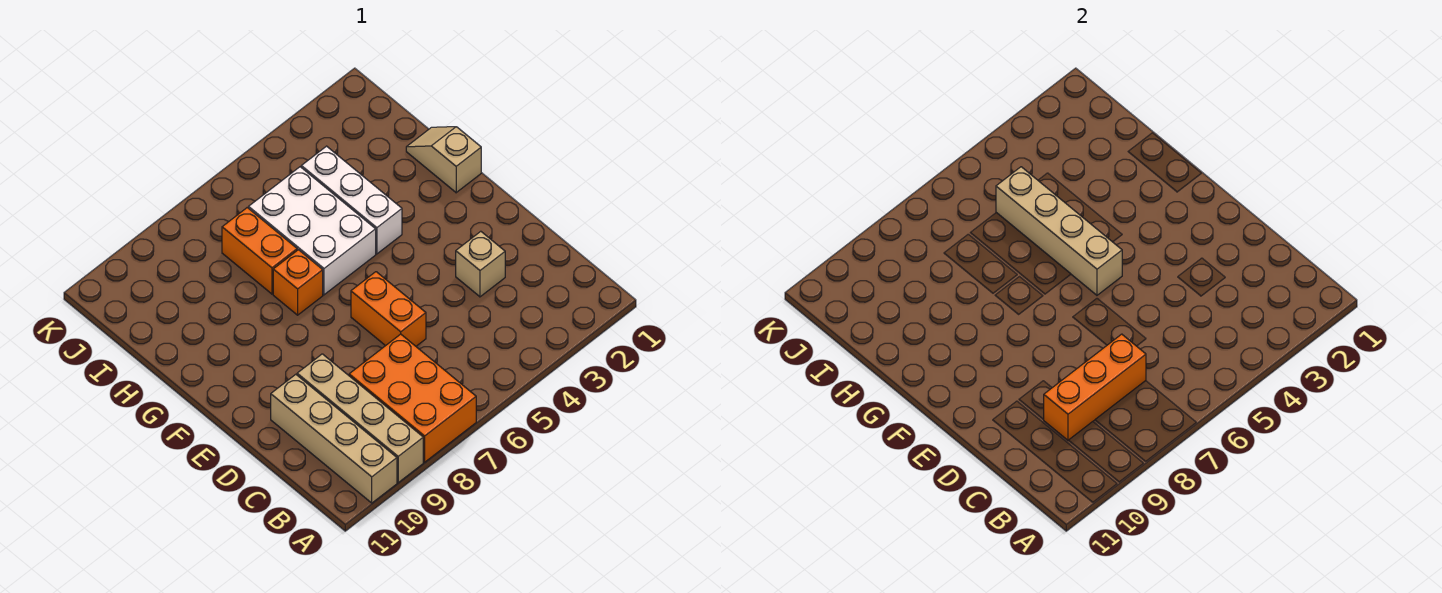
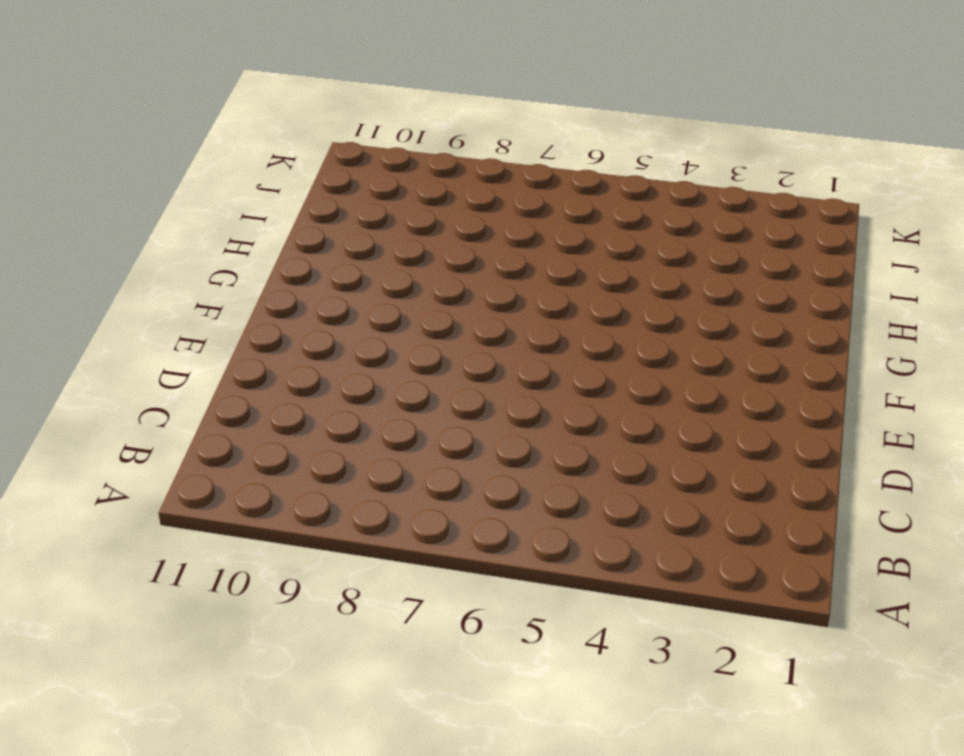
none -> orange brick A7:C8 level 1
none -> tan brick A9:D9 level 1
none -> tan brick A10:D10 level 1

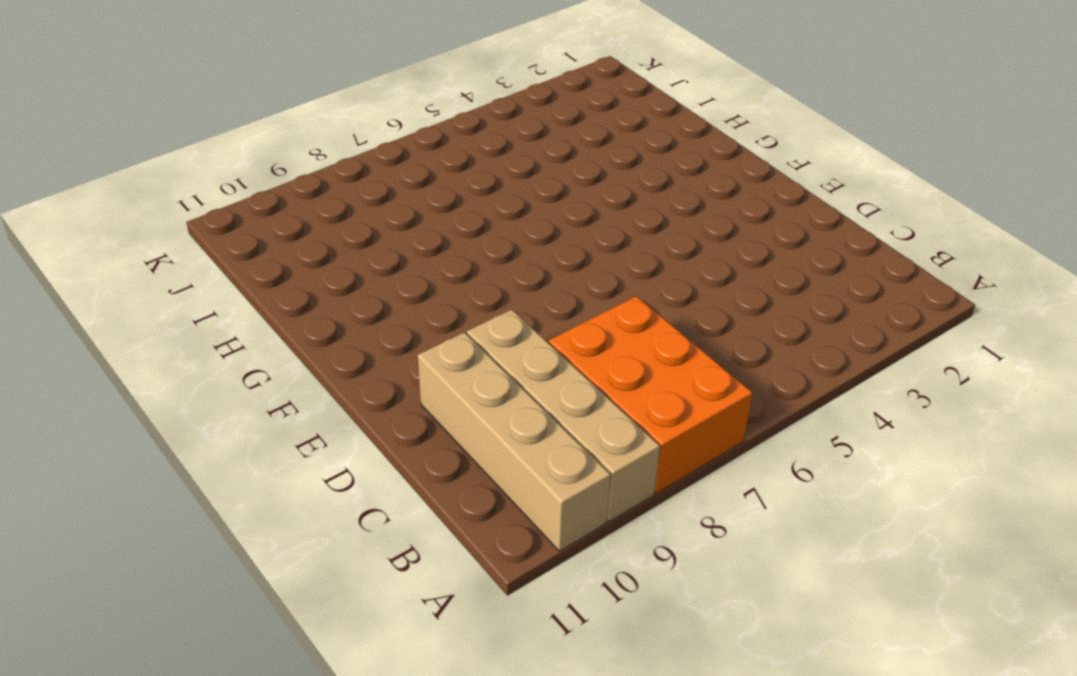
none -> tan brick D3 level 1
none -> orange brick D6:E6 level 1
none -> tan slope G1:H1 level 1 top G

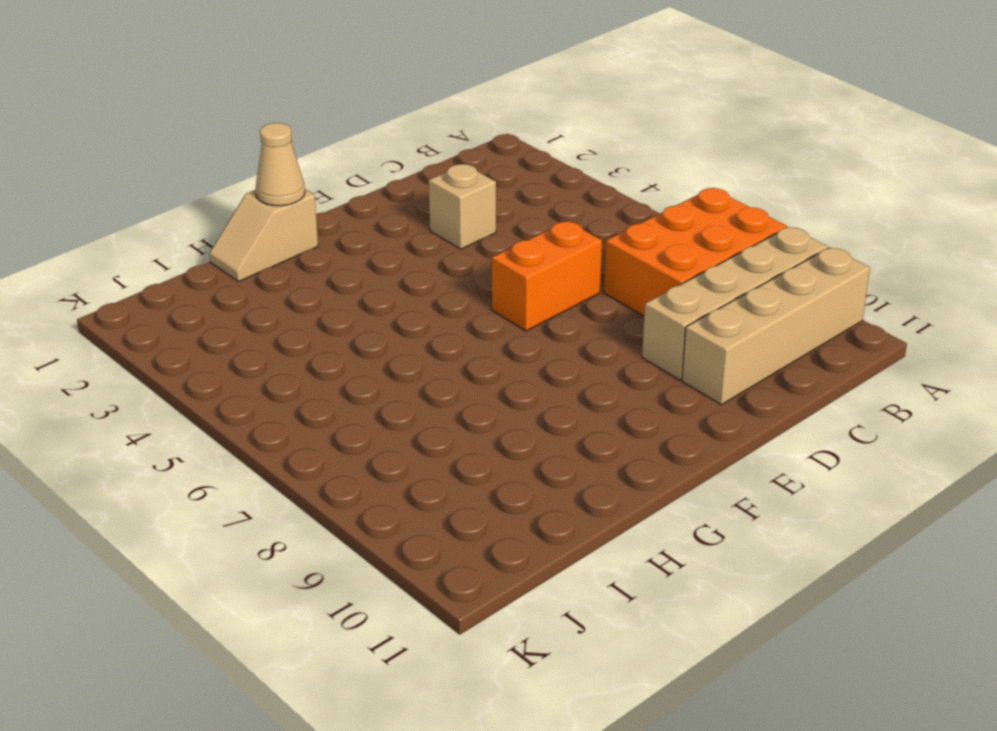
tan cone G1 level 2 -> none
none -> white brick G4:I4 level 1
none -> white brick G5:I6 level 1
none -> orange brick G7 level 1

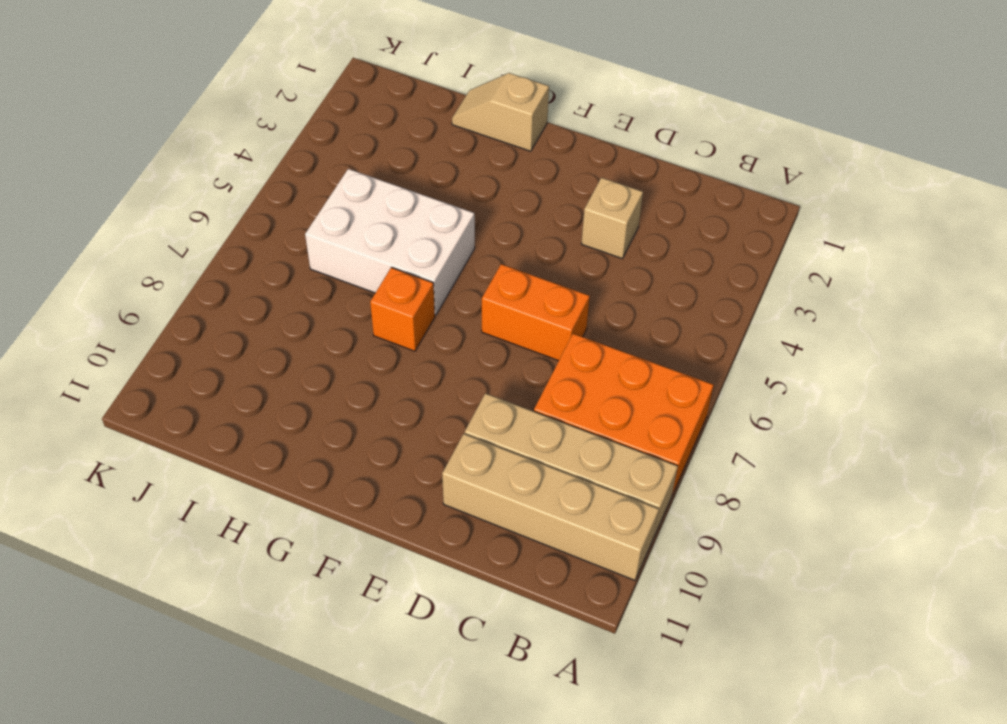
none -> white brick G4:I4 level 1
none -> orange brick H7:I7 level 1
none -> orange brick C7:C9 level 2

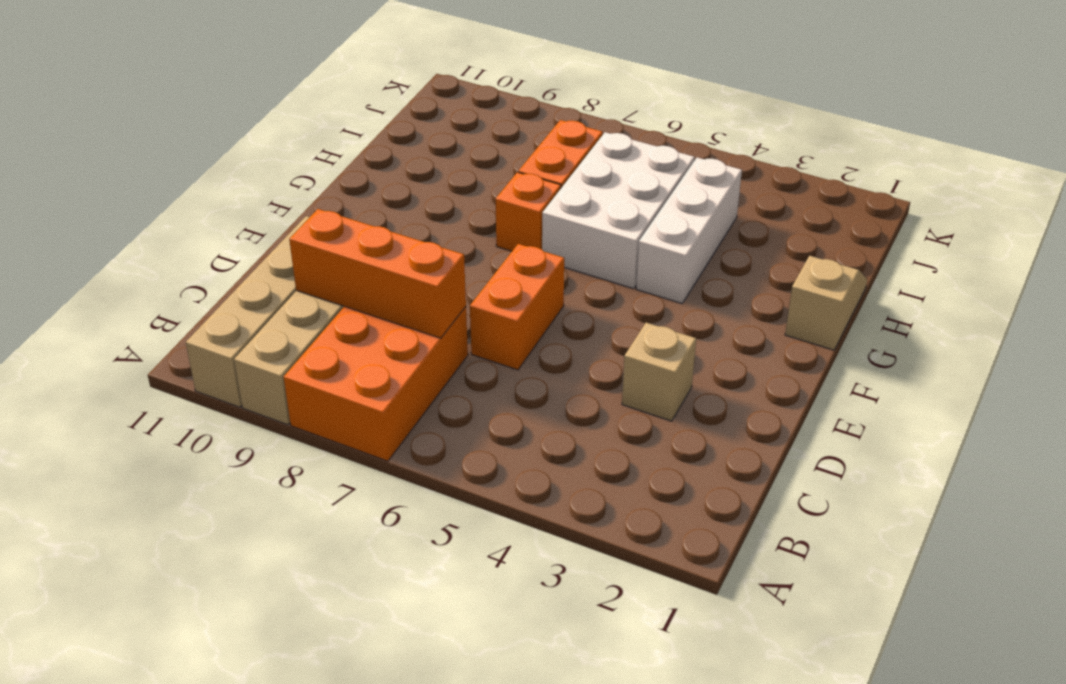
none -> tan brick F5:I5 level 2

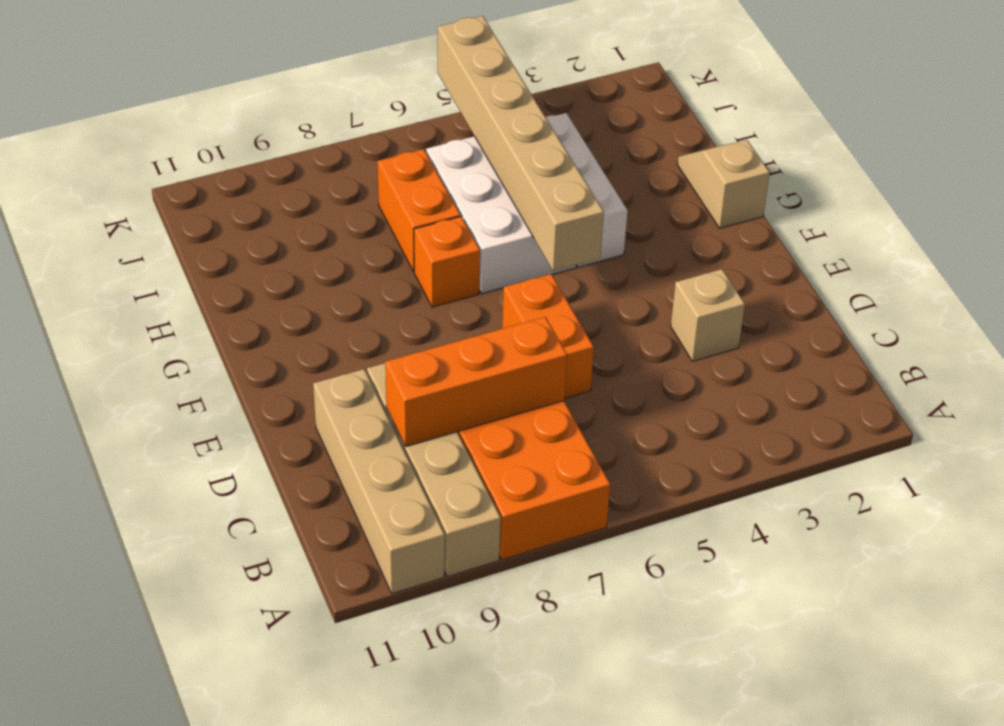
tan brick F5:K5 level 2 -> tan brick F5:I5 level 2

